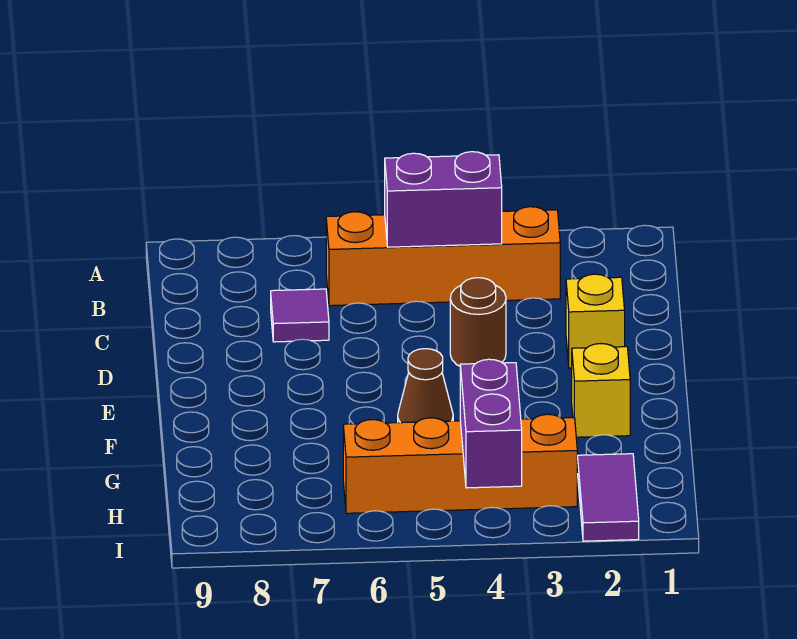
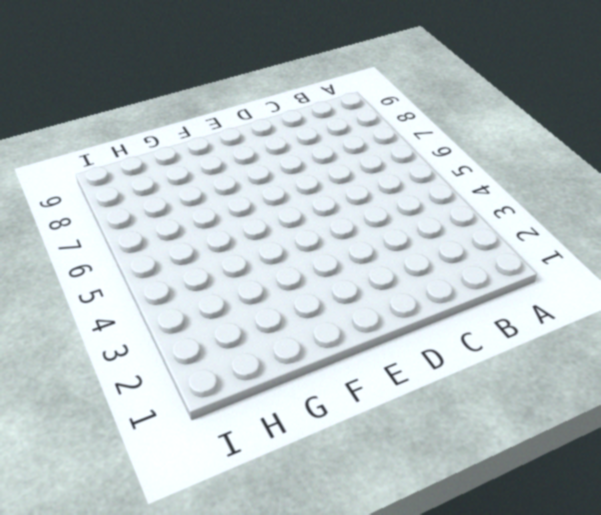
none -> orange brick B3:B6 level 1
none -> purple tile C7 level 1

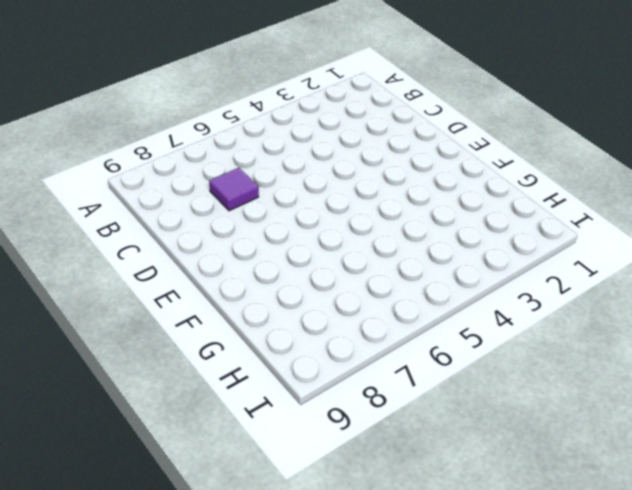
none -> orange brick B3:B6 level 1
none -> yellow brick D2 level 1

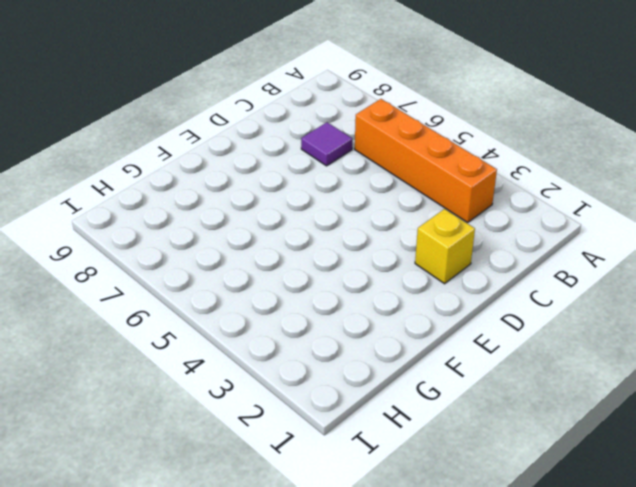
none -> brown round brick D4 level 1
none -> yellow brick F2 level 1

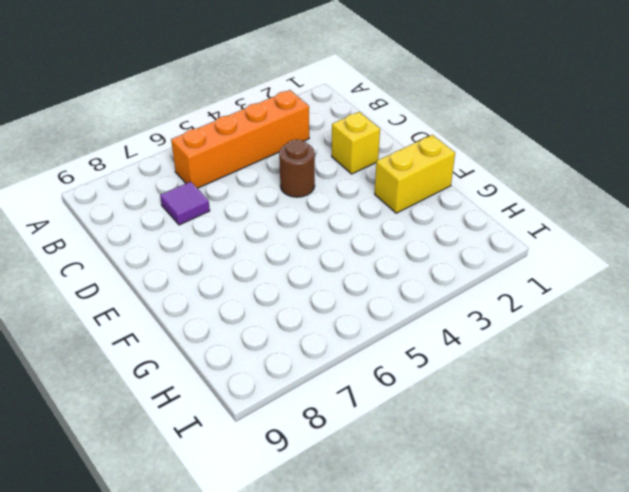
yellow brick F1:F2 level 1 -> yellow brick F2 level 1
none -> brown cone F5 level 1
none -> purple tile H2:I2 level 1

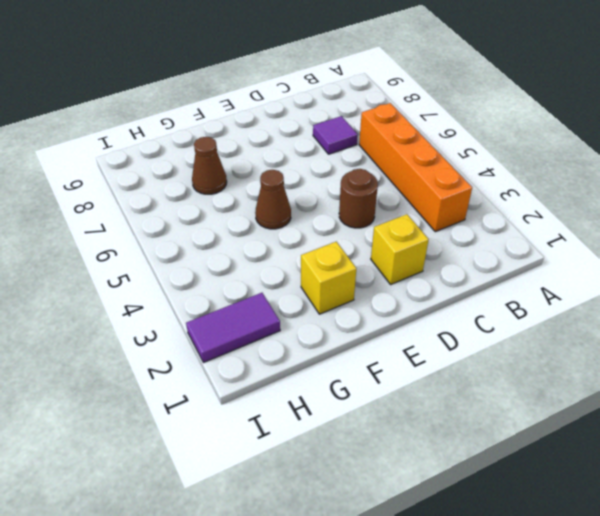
brown cone G7 level 1 -> none
none -> orange brick H3:H6 level 1
none -> purple brick B4:B5 level 2

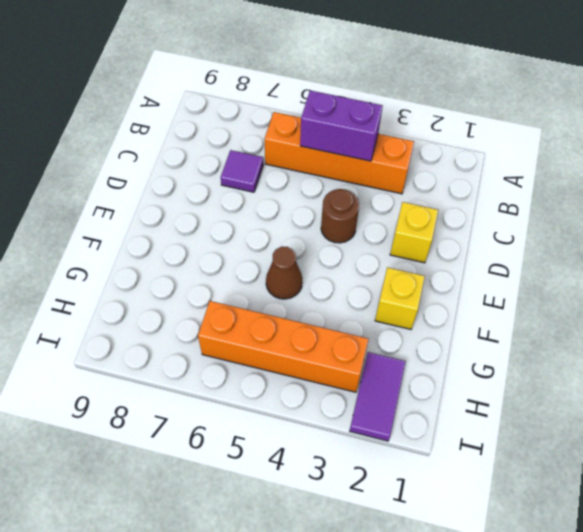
none -> purple brick H4:I4 level 2

